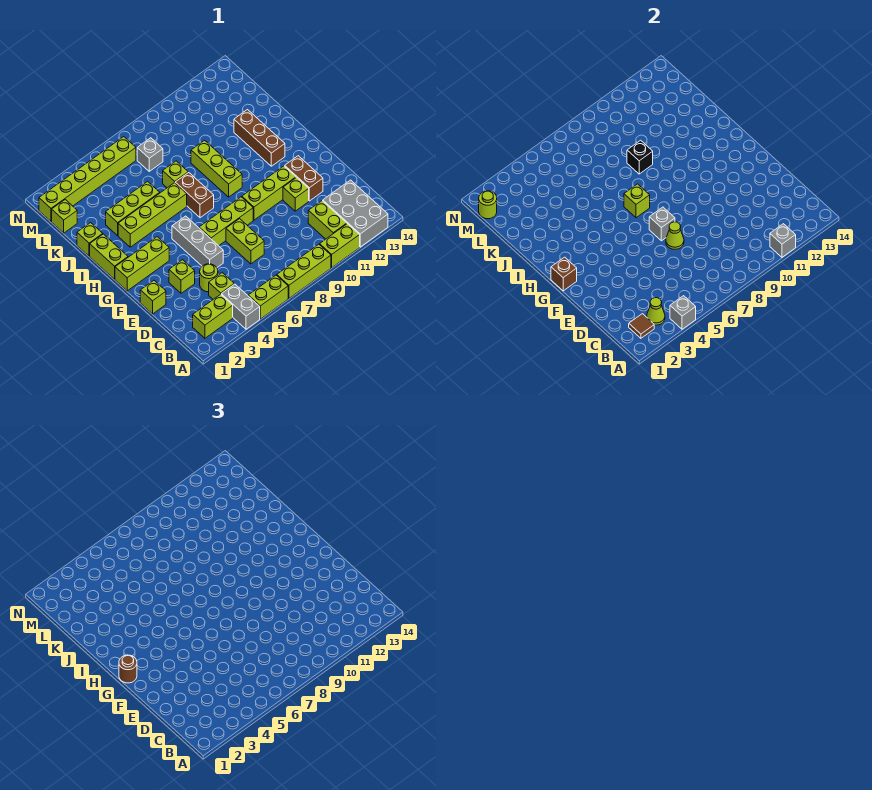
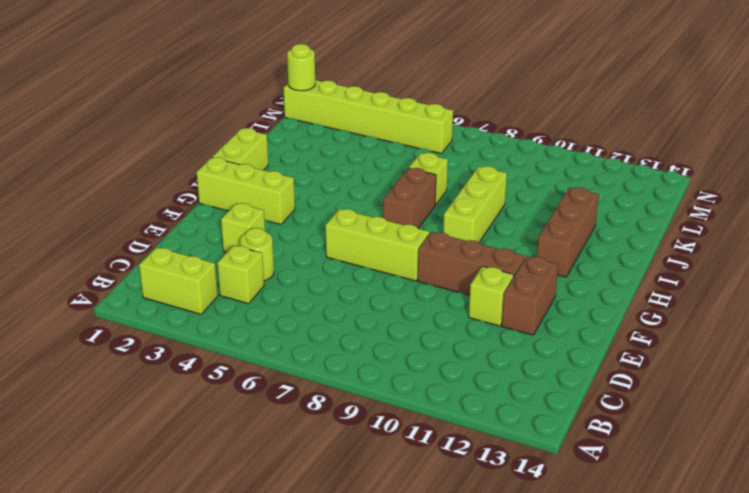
brown brick F9:F11 level 1 -> lime brick F9:F11 level 1
none -> grey brick A4:B4 level 1
none -> lime brick A5:A6 level 1
none -> lime brick A7:A9 level 1
none -> lime brick A10:A11 level 1

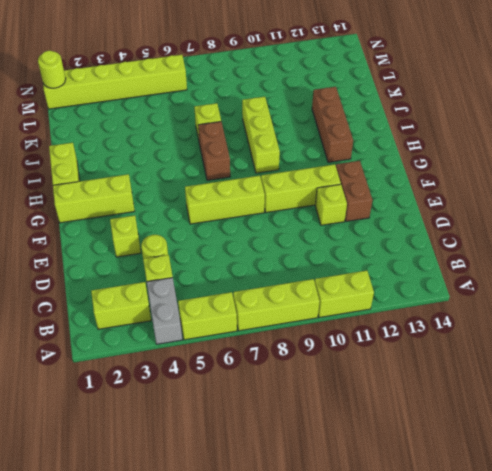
none -> grey brick A12:C13 level 1
none -> lime brick B11:C11 level 1
none -> lime brick D7:E7 level 1
none -> lime brick E1 level 1

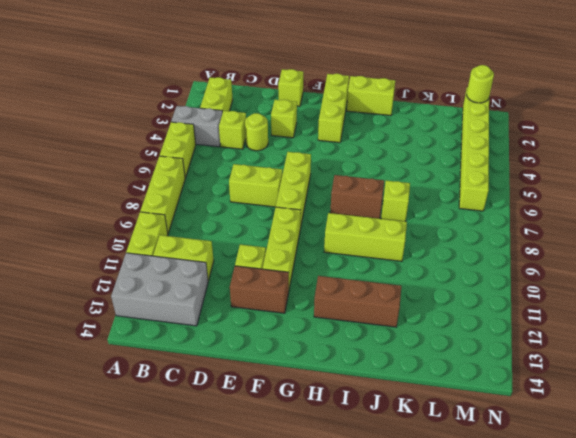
none -> grey brick E5:G5 level 1
none -> lime brick I3:I6 level 1
none -> lime brick J1 level 1
none -> lime brick J3:J5 level 1

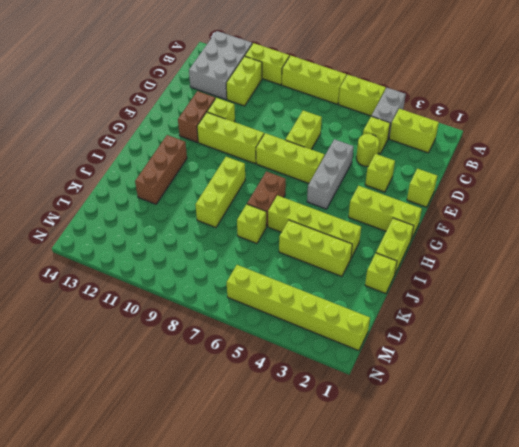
none -> lime brick L1 level 1
none -> grey brick L7 level 1
none -> grey brick A4 level 2
none -> grey brick A11 level 2

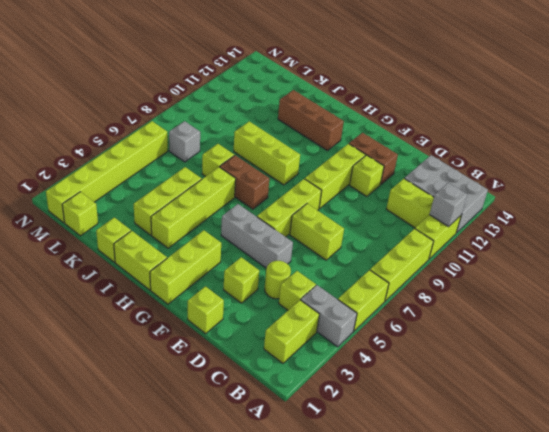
none -> grey brick A4 level 2
none -> brown tile B2 level 2
none -> lime cone B3 level 2
none -> lime cone E7 level 2

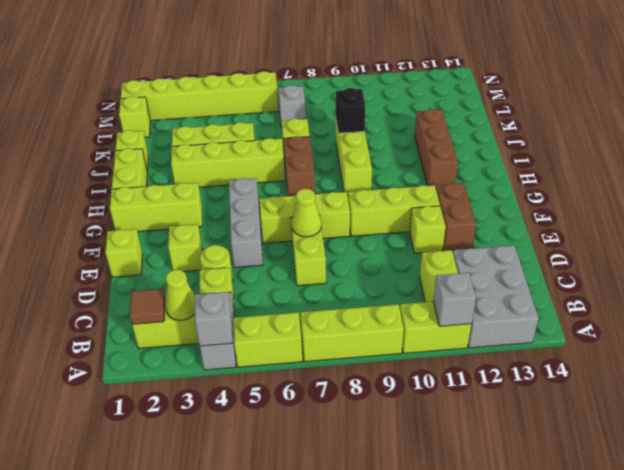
none -> grey brick F7 level 2
none -> brown brick G1 level 2
none -> lime brick H7 level 2
none -> lime round brick M1 level 2

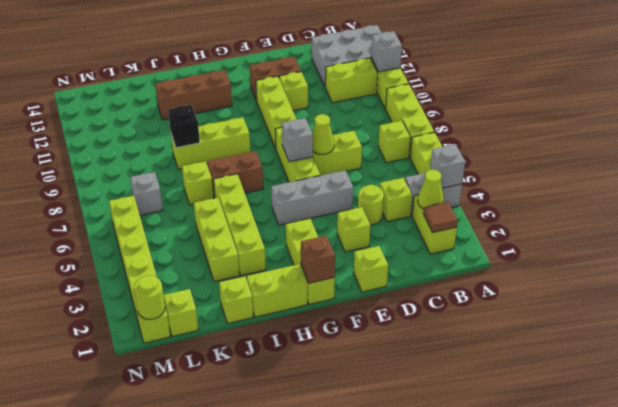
lime brick B7 level 1 -> lime brick H7 level 2
none -> brown round brick G1 level 3

